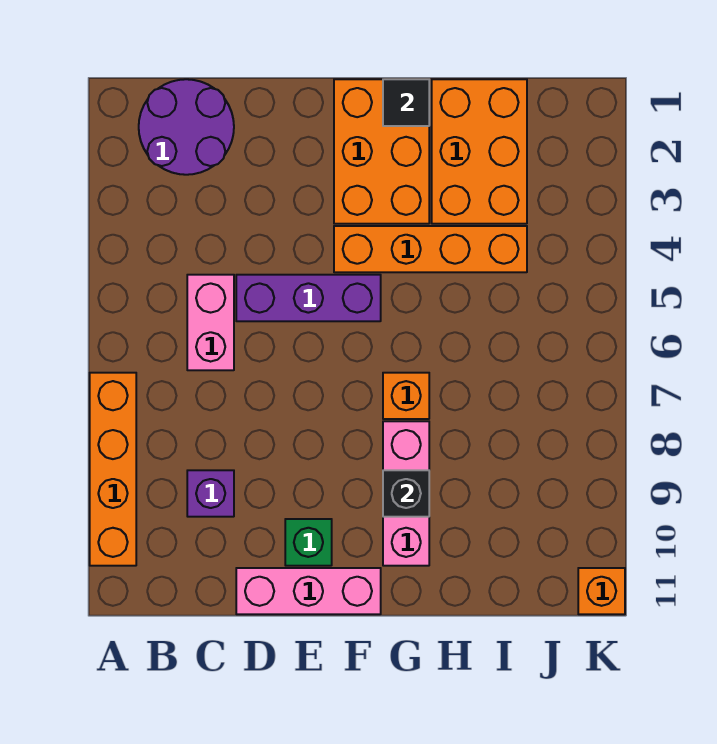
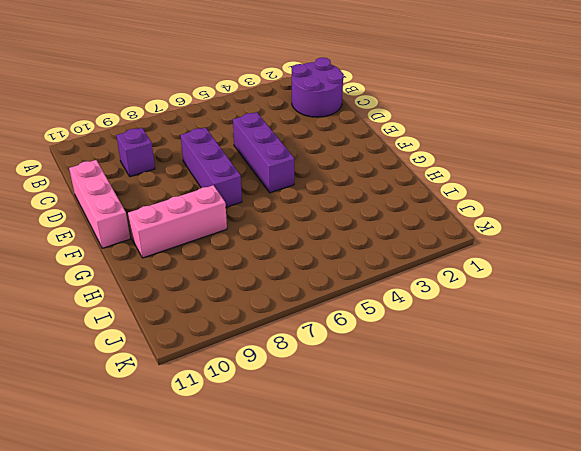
purple brick D7:F7 level 1 -> none
none -> orange brick A7:A10 level 1
none -> pink brick C5:C6 level 1
none -> green brick E10 level 1

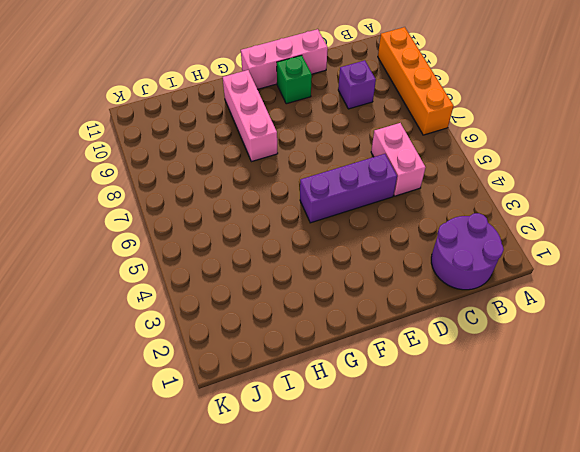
none -> orange brick F1:G3 level 1
none -> orange brick F4:I4 level 1
none -> orange brick G7 level 1

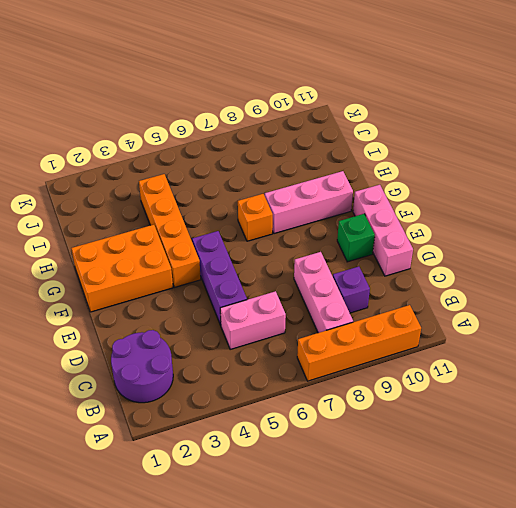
pink brick B8:D8 level 1 -> none
none -> orange brick H1:I3 level 1
none -> orange brick K11 level 1
none -> black tile G1 level 2

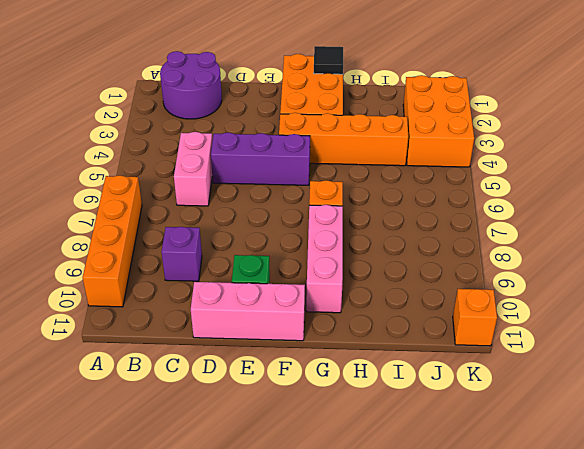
orange brick J2:K4 level 1 -> orange brick H1:I3 level 1
none -> black brick G9 level 2

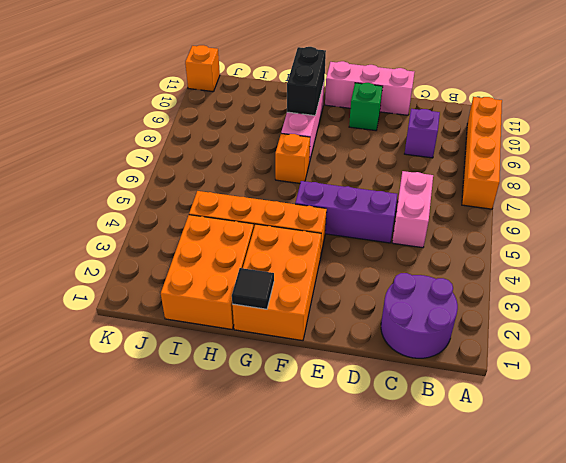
black brick G9:G10 level 2 -> black brick G9 level 2

